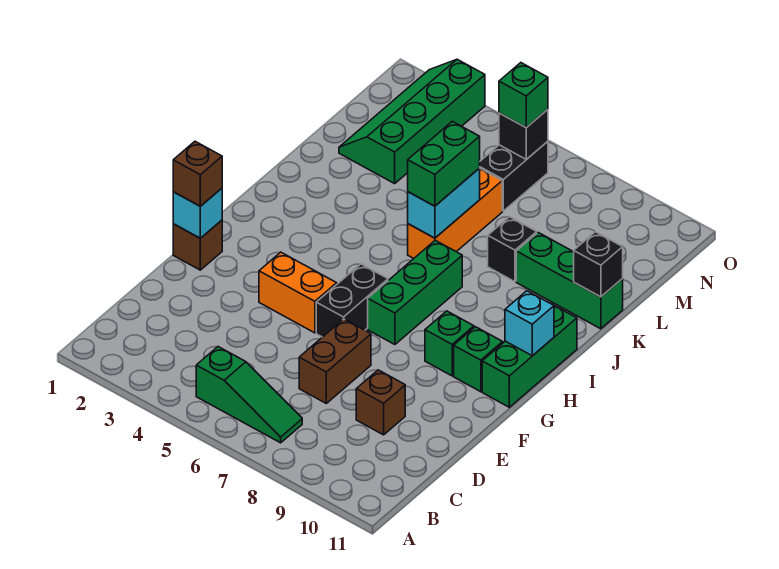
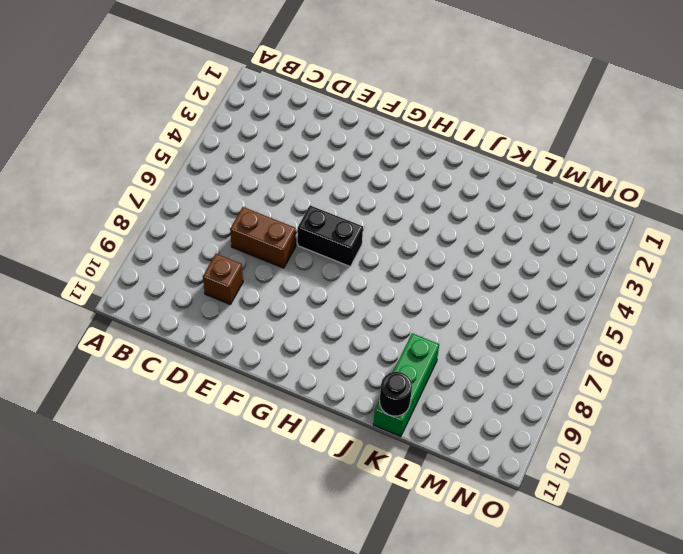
black round brick K11 level 2 -> black brick K11 level 2
none -> green slope B5:B7 level 1 top 5
none -> brown brick F1 level 1
none -> orange brick F4:F5 level 1

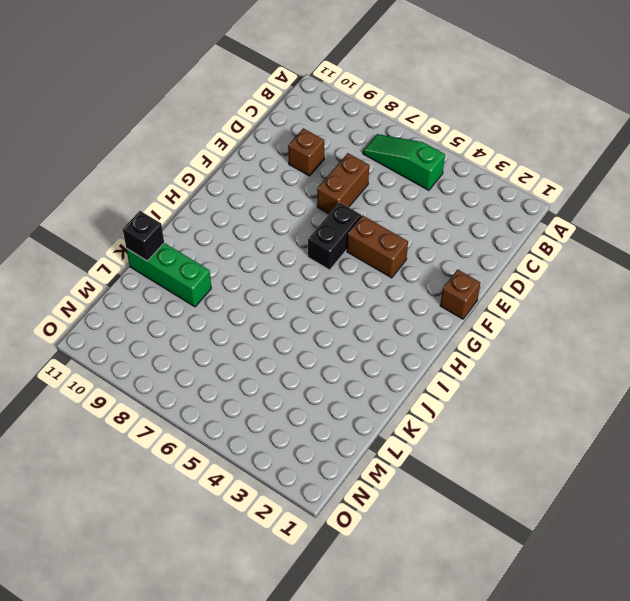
brown brick F4:F5 level 1 -> orange brick F4:F5 level 1
none -> green brick G7:I7 level 1
none -> green brick G9 level 1
none -> green brick G10 level 1

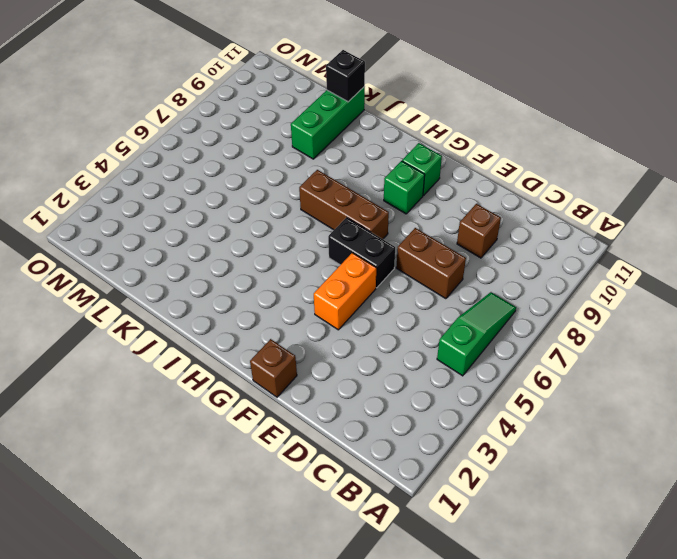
brown brick G7:I7 level 1 -> green brick G7:I7 level 1
none -> green brick G11:I11 level 1
none -> orange brick J6:L6 level 1
none -> black brick K8 level 1

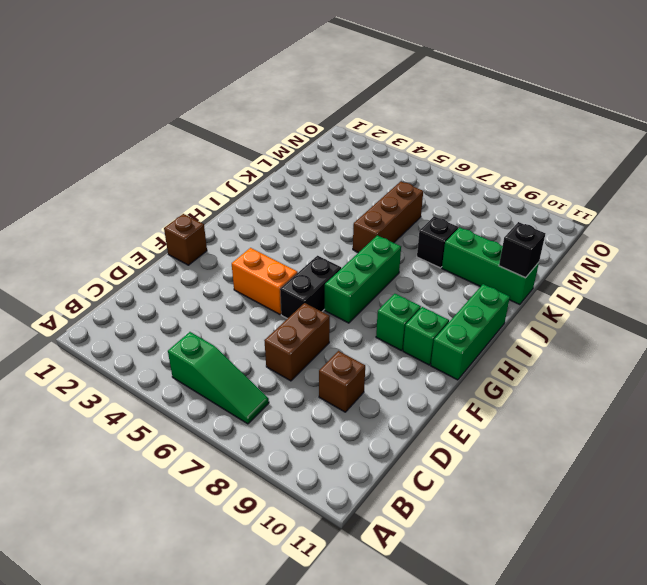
brown brick J6:L6 level 1 -> orange brick J6:L6 level 1
none -> green slope L2:O3 level 1 top 3
none -> black brick M6:N6 level 1
none -> cyan brick F1 level 2

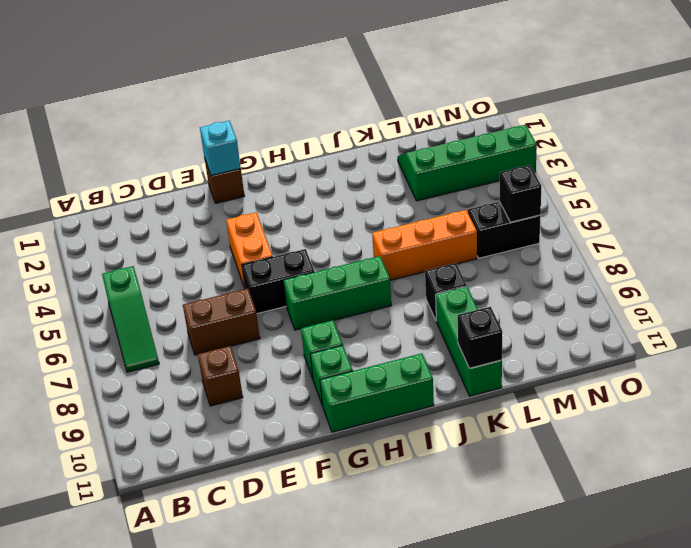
none -> cyan brick H11 level 2
none -> cyan brick J6:K6 level 2
none -> brown brick F1 level 3

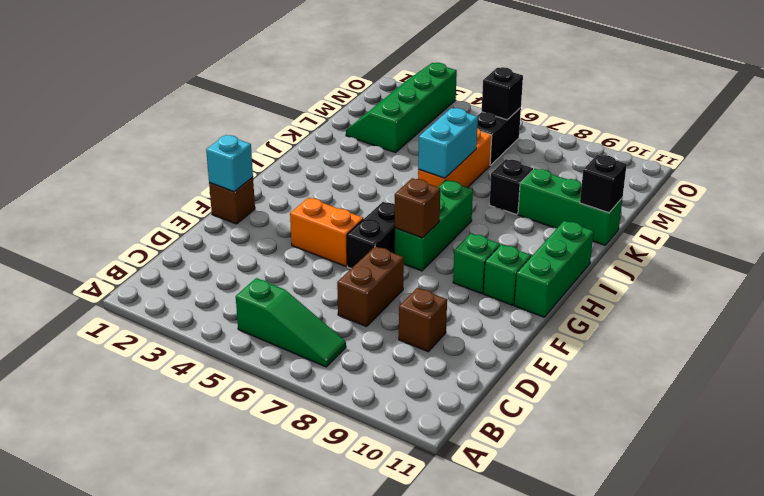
brown brick G7 level 2 -> brown brick F1 level 3
none -> cyan brick H11 level 2
none -> green brick J6:K6 level 3
none -> green brick N6 level 3

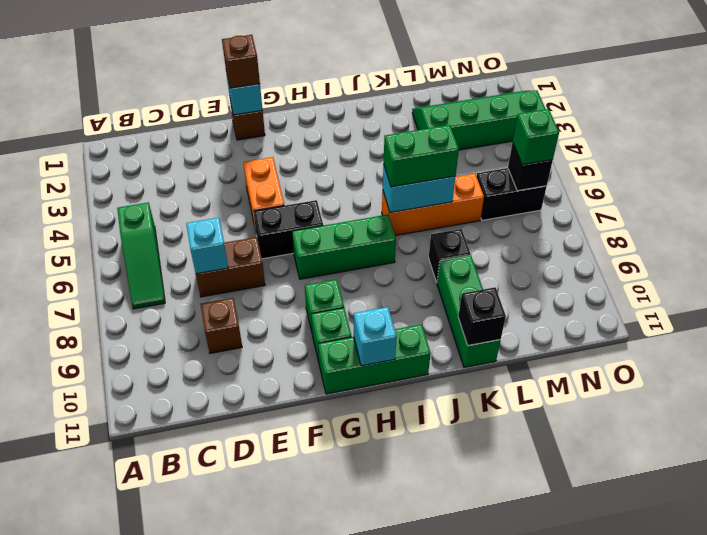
cyan brick D7 level 2 -> none

